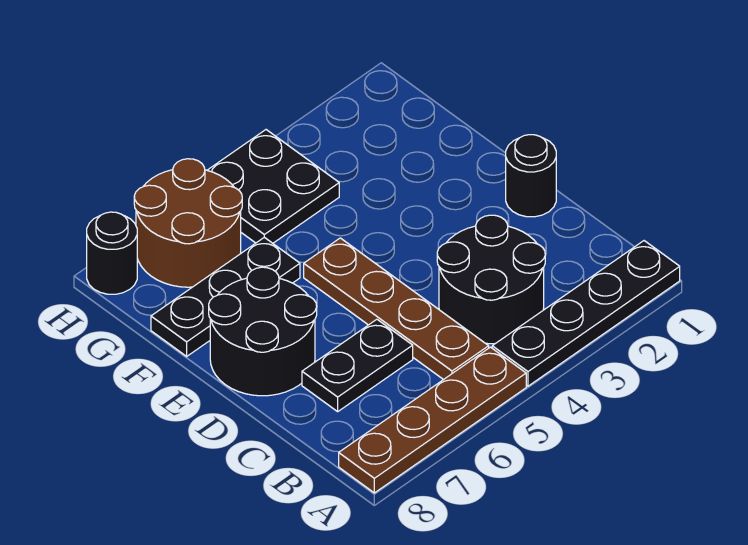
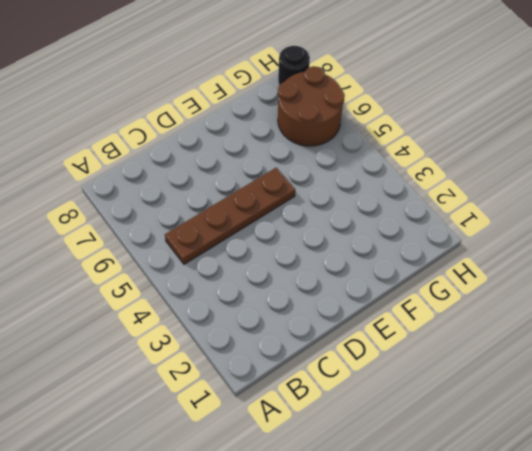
none -> black plate A1:A4 level 1
none -> brown plate A5:A8 level 1

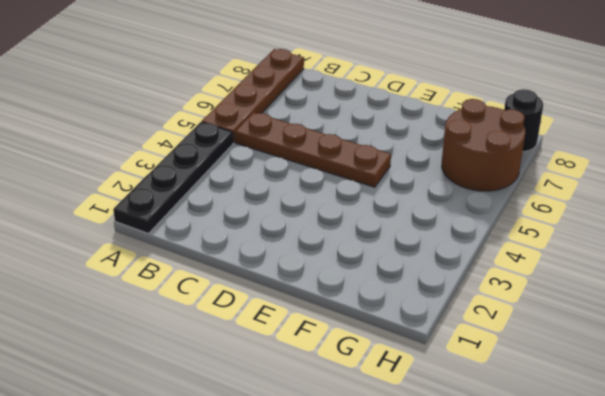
none -> black round brick B3:C4 level 1
none -> black plate C6:C7 level 1

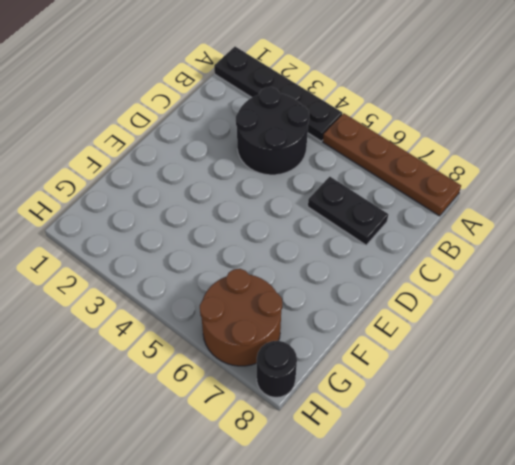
none -> brown plate B5:E5 level 1
none -> black round brick D1 level 1

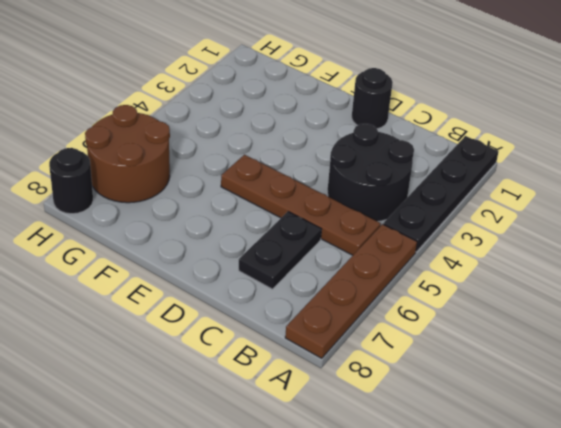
none -> black round brick D7:E8 level 1
none -> black plate F6:F8 level 1

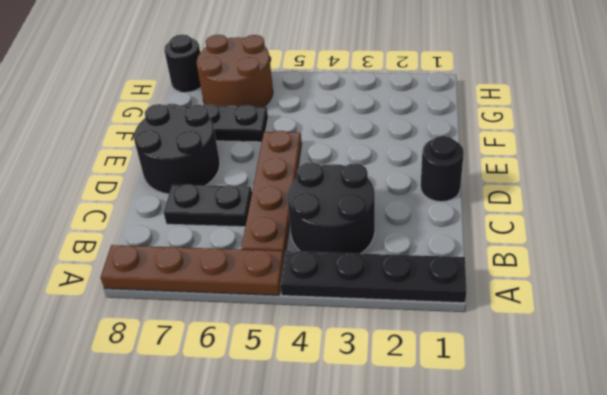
none -> black plate G4:H5 level 1

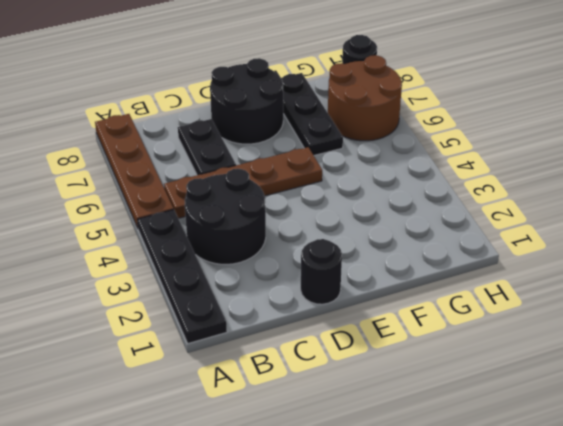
none -> black plate G4:H5 level 1

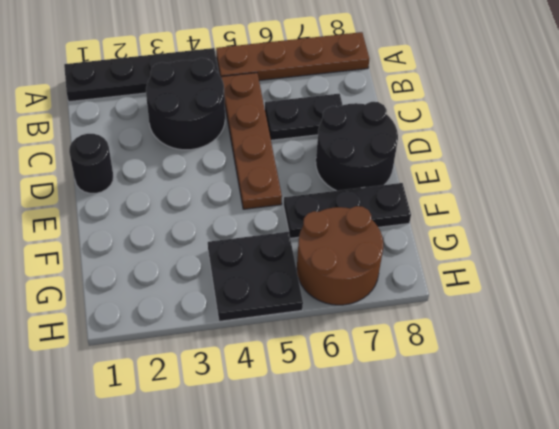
none -> black round brick H8 level 1

